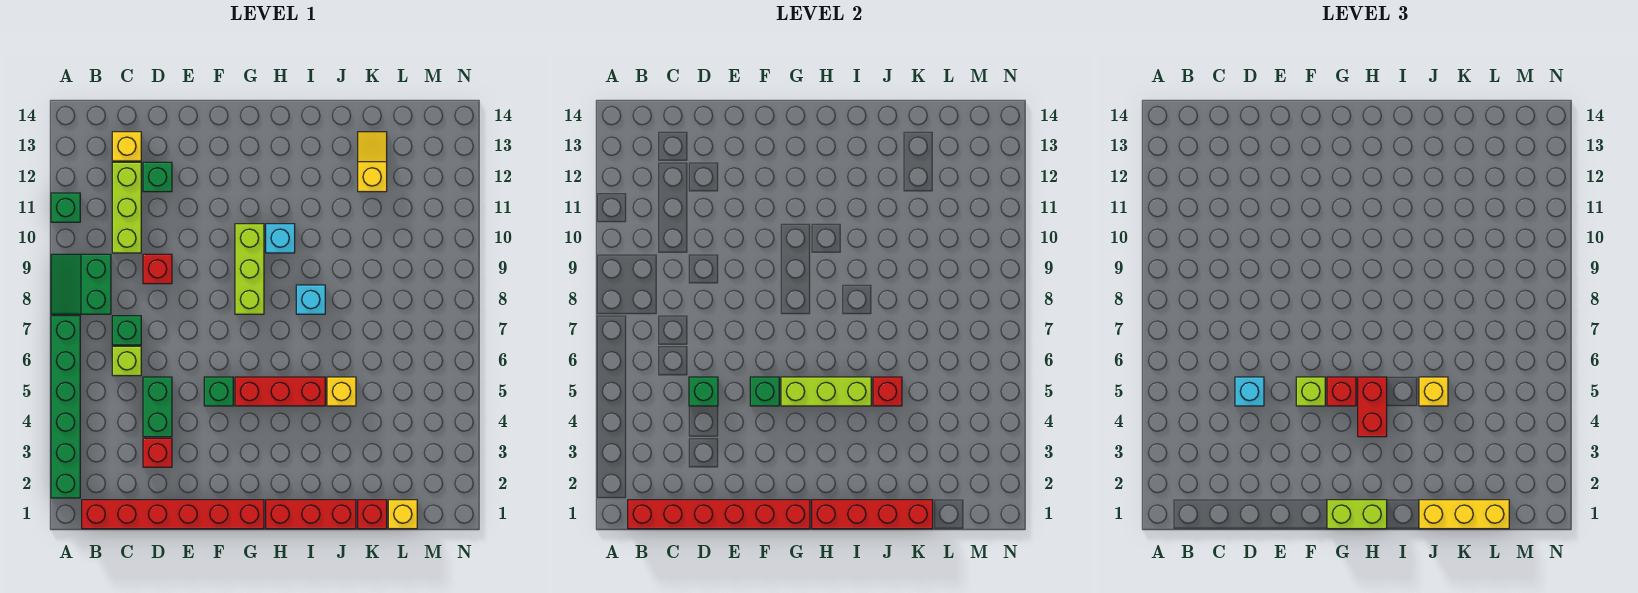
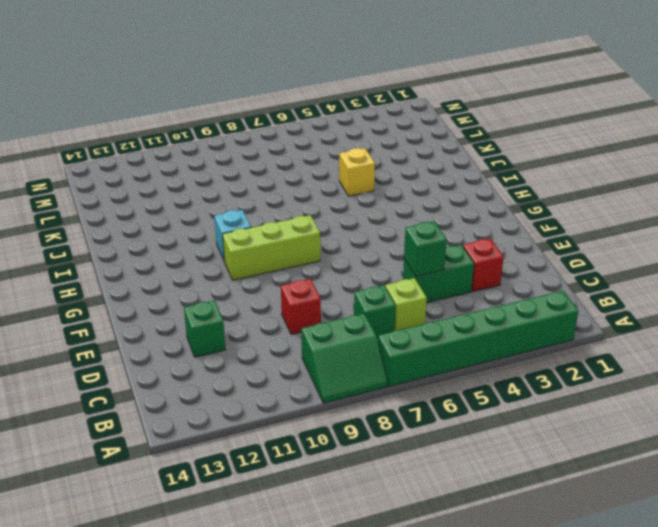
none -> green brick A11 level 1
none -> red brick B1:G1 level 1
none -> lime brick C10:C12 level 1
none -> yellow brick C13 level 1

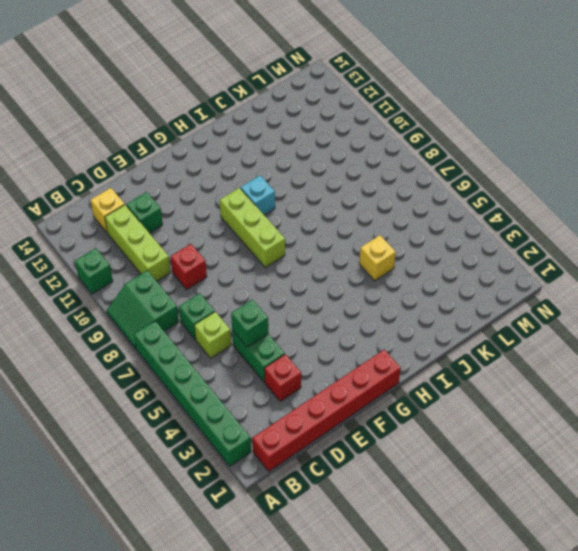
none -> green brick F5 level 1
none -> red brick G5:I5 level 1
none -> red brick H1:J1 level 1
none -> cyan brick I8 level 1

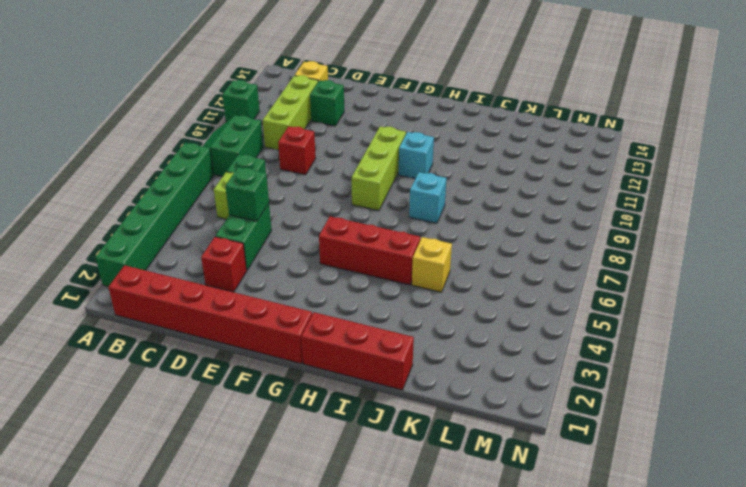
none -> green brick F5 level 1
none -> red brick K1 level 1
none -> yellow slope K12:K13 level 1 top 12
none -> yellow brick L1 level 1

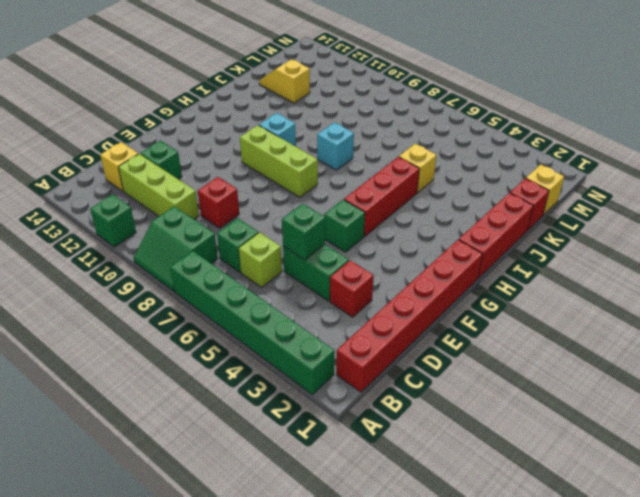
none -> red brick B1:G1 level 2
none -> green brick F5 level 2
none -> lime brick G5:I5 level 2
none -> red brick H1:K1 level 2

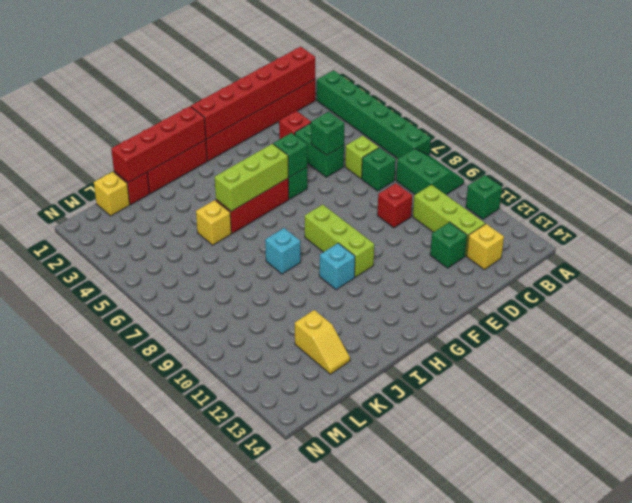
none -> red brick J5 level 2
none -> cyan brick D5 level 3
none -> lime brick F5 level 3
none -> lime brick G1:H1 level 3

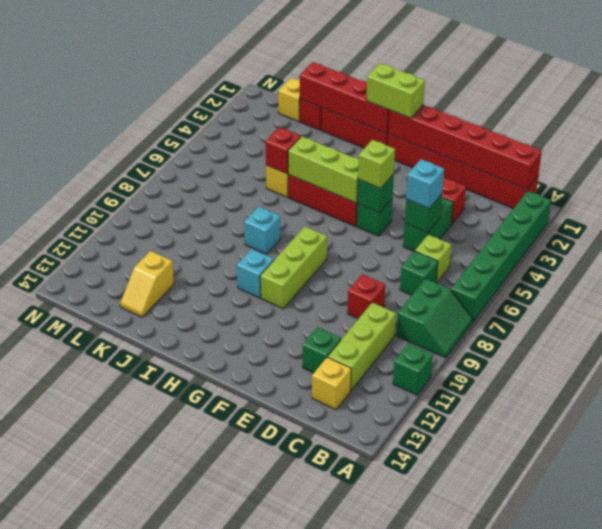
none -> red brick G5 level 3
none -> red brick H4:H5 level 3
none -> yellow brick J1:L1 level 3
none -> yellow brick J5 level 3

